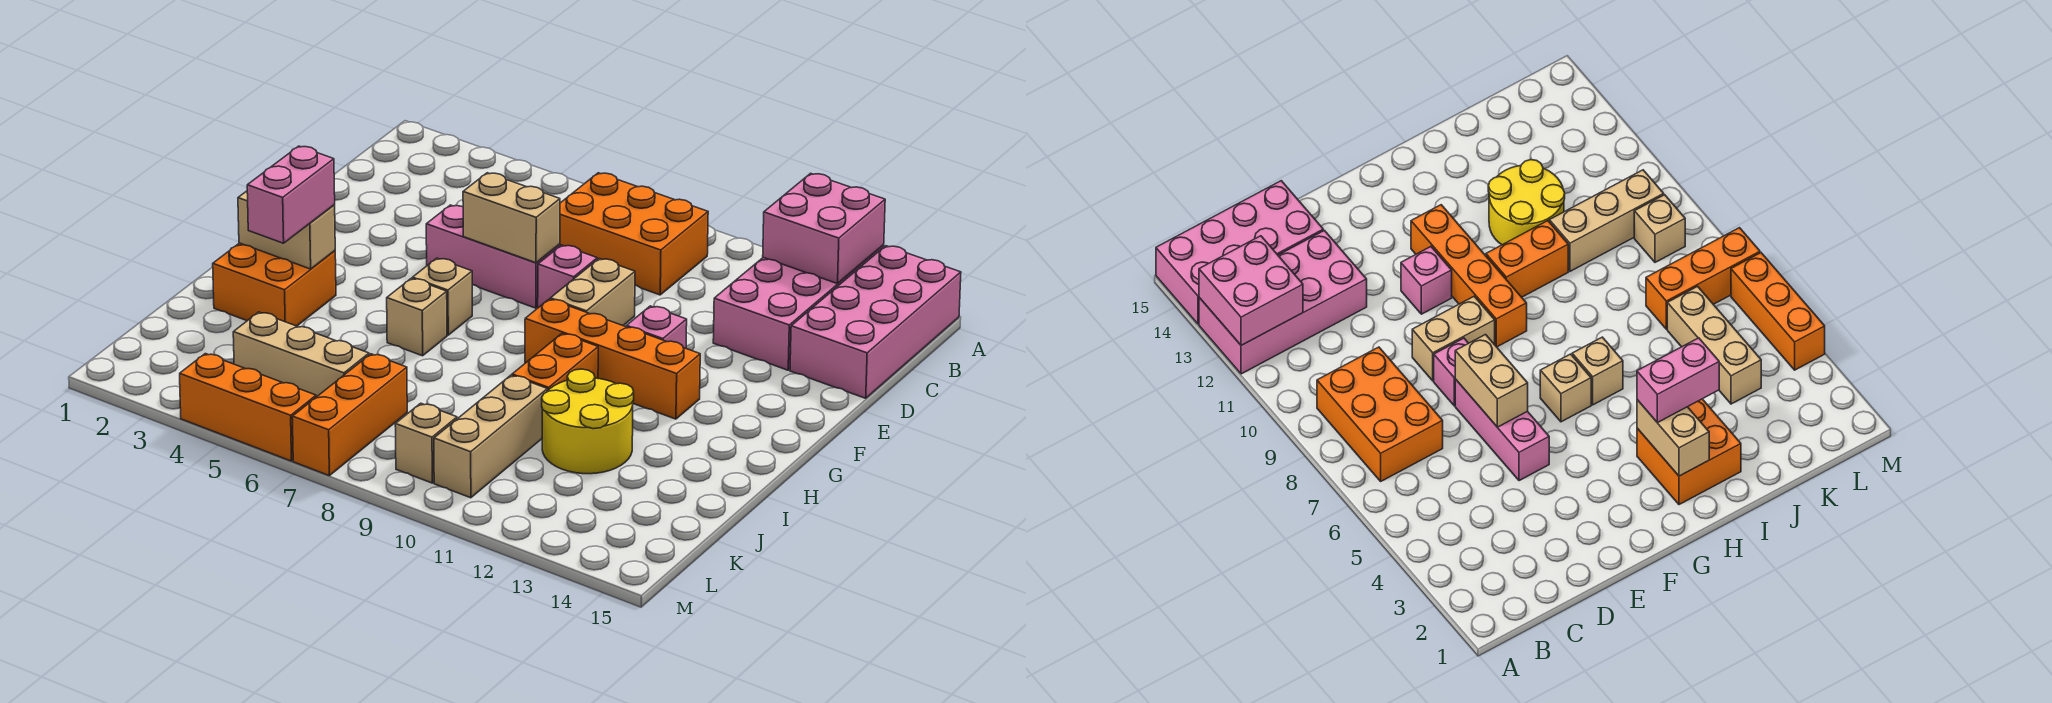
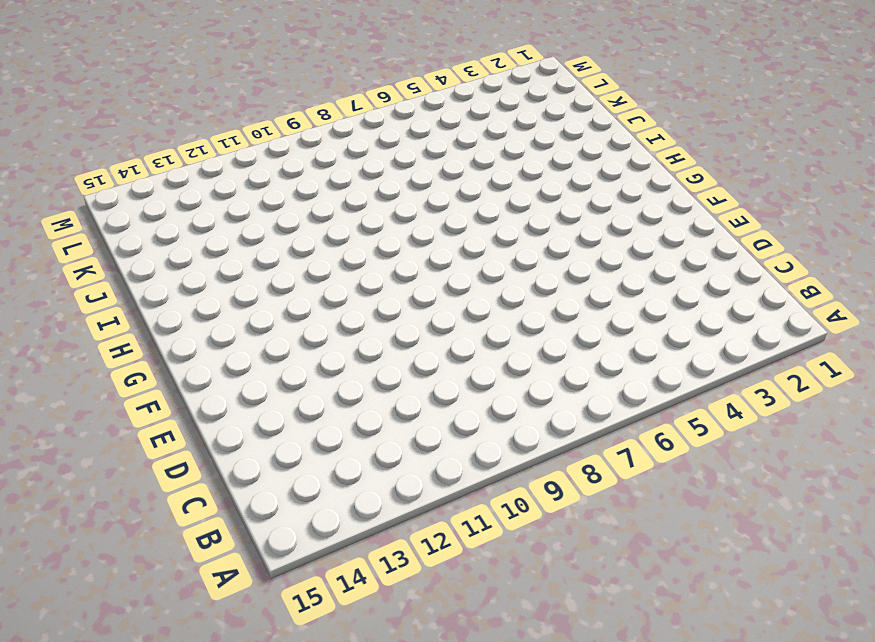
none -> pink brick A12:D13 level 1
none -> pink brick A14:D15 level 1
none -> orange brick B7:C9 level 1

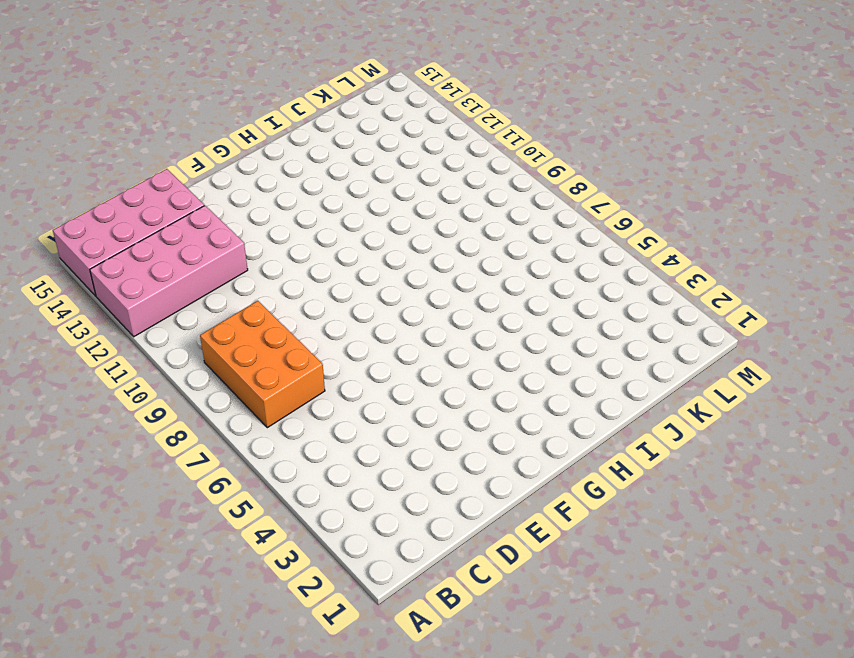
none -> pink brick E5:E7 level 1
none -> pink brick E8 level 1
none -> tan brick E9:F9 level 1

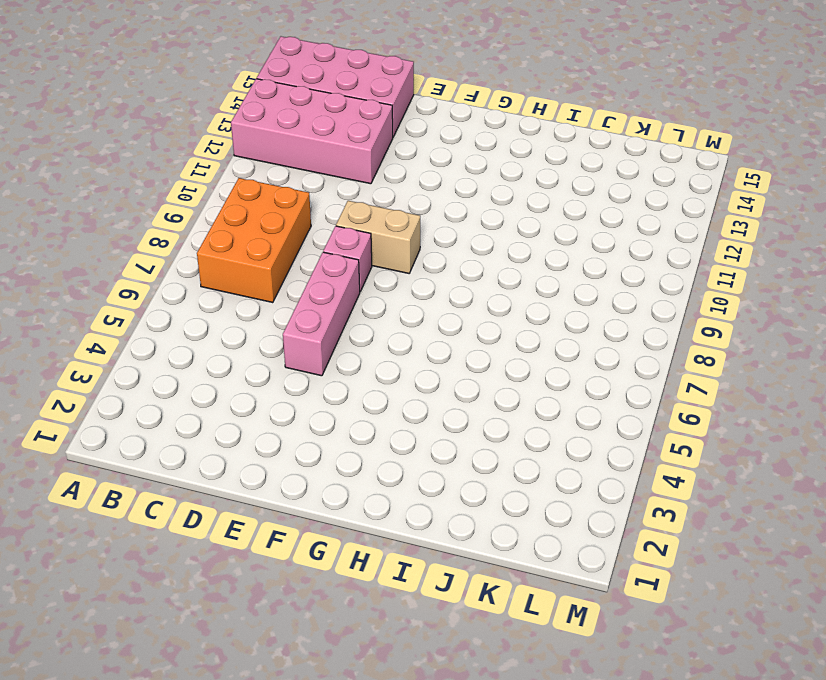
none -> pink brick F11 level 1
none -> tan brick G6 level 1
none -> orange brick G9:G12 level 1

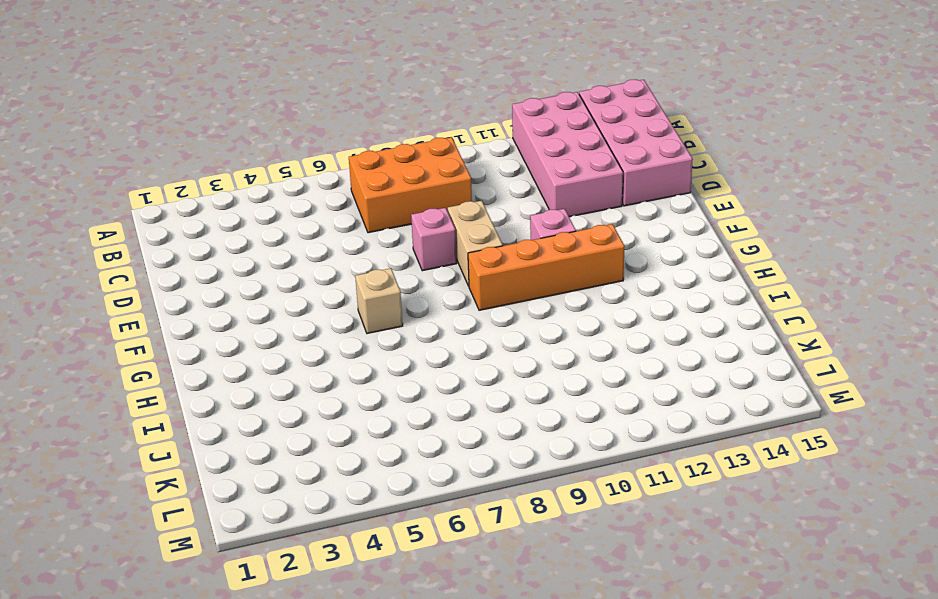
none -> pink brick E5:E7 level 1
none -> orange brick H2:I3 level 1
none -> tan brick H6 level 1

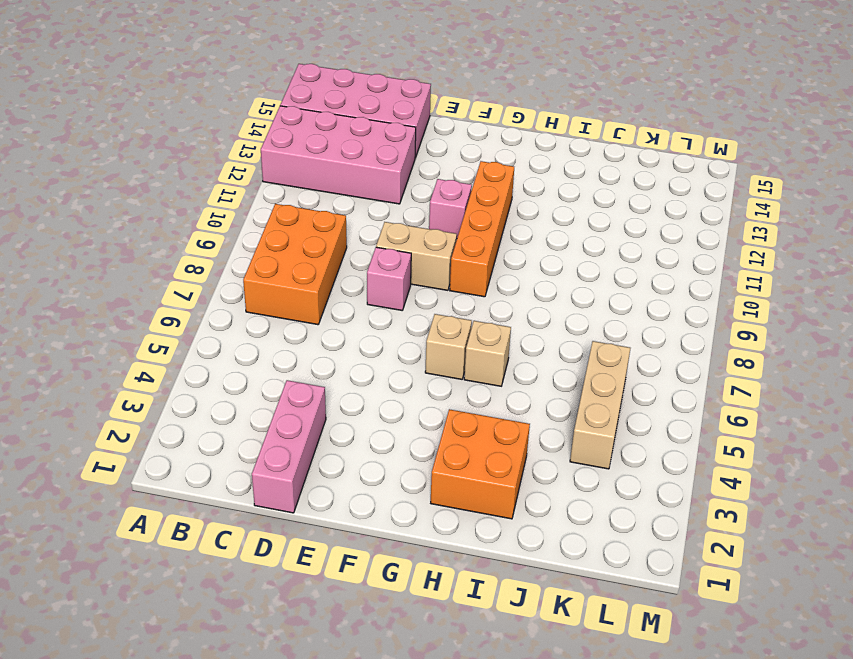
pink brick D1:D3 level 1 -> pink brick E5:E7 level 1
none -> orange brick H10:I10 level 1
none -> yellow round brick I11:J12 level 1
none -> tan brick J10:L10 level 1

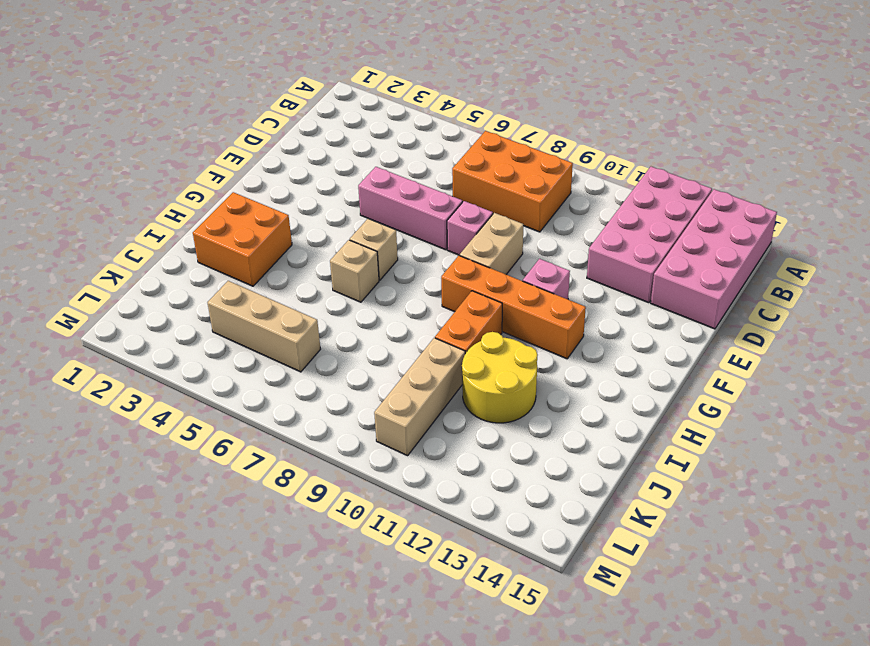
none -> orange brick K7:M7 level 1
none -> tan brick L9 level 1
none -> orange brick M4:M6 level 1

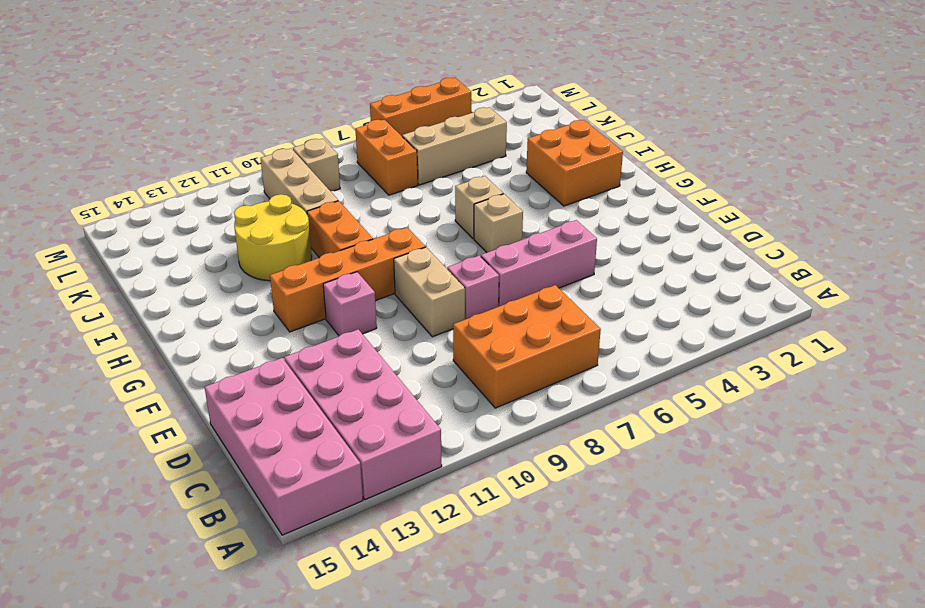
orange brick K7:L7 level 1 -> orange brick K7:M7 level 1
none -> pink brick A12:B13 level 2
none -> tan brick E6:E7 level 2
none -> tan brick H2:H3 level 2

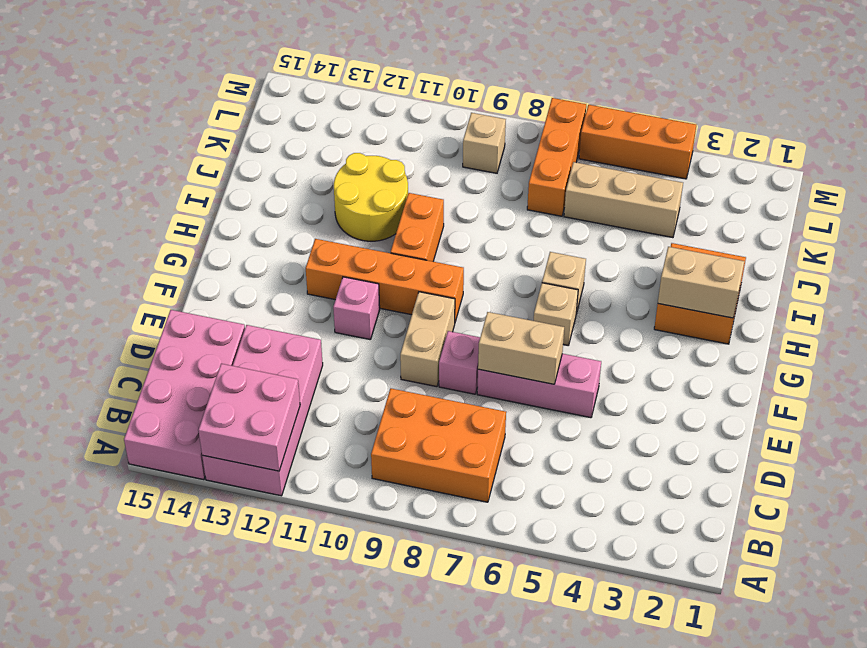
none -> tan brick J10:L10 level 1
none -> pink brick H3:I3 level 3

